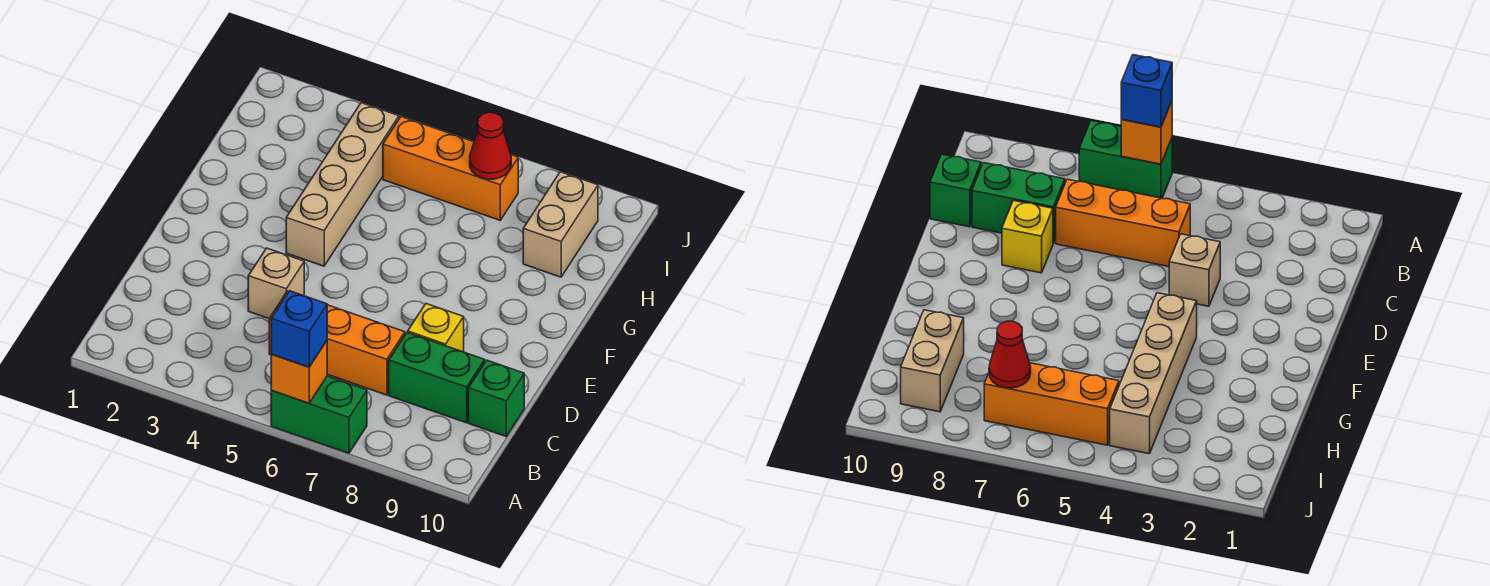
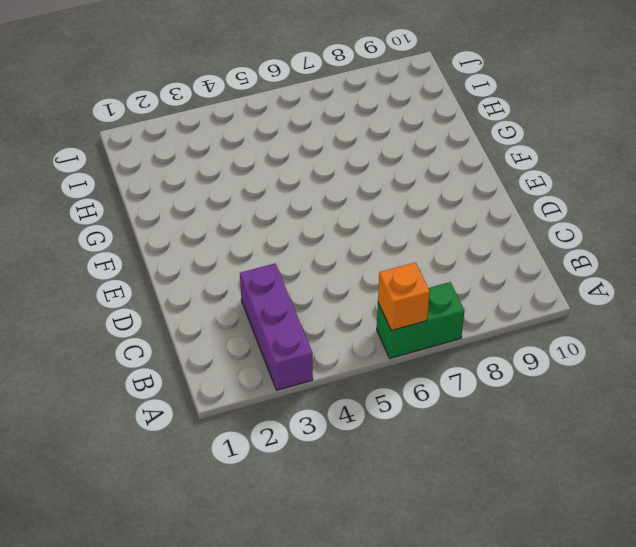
purple brick A3:C3 level 1 -> none
none -> orange brick C5:C7 level 1
none -> green brick C8:C9 level 1
none -> green brick C10 level 1

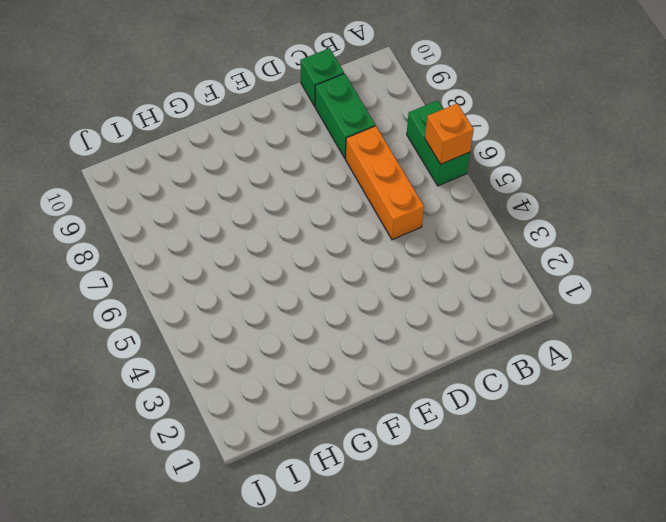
none -> tan brick D4 level 1
none -> yellow brick D8 level 1
none -> tan brick F4:I4 level 1

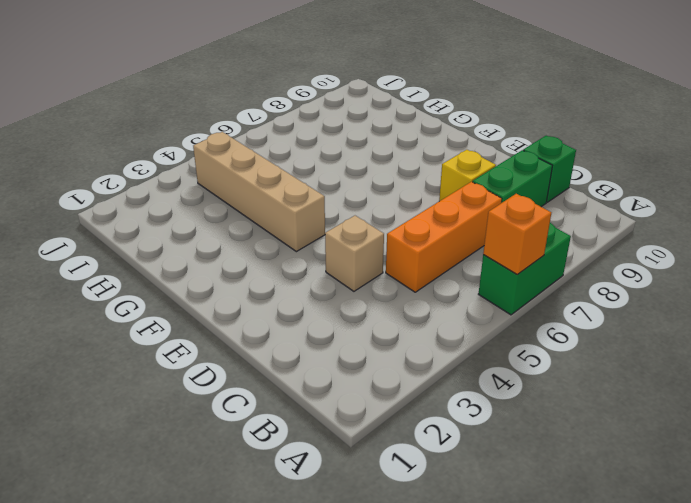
none -> tan brick H9:I9 level 1
none -> orange brick I5:I7 level 1
none -> red cone I7 level 2

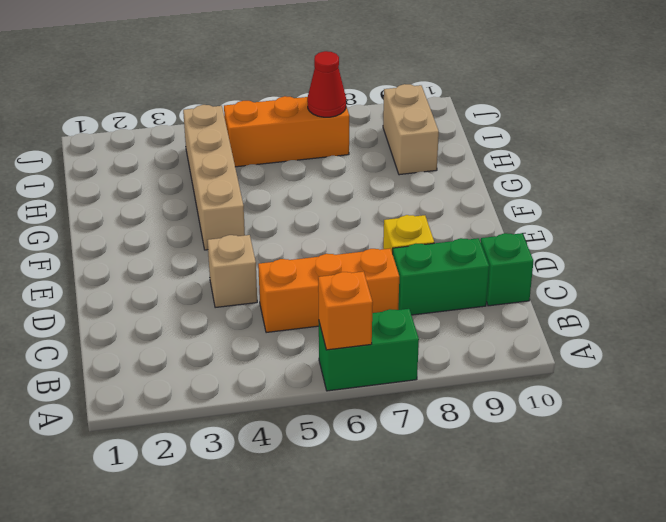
none -> blue brick A6 level 3

